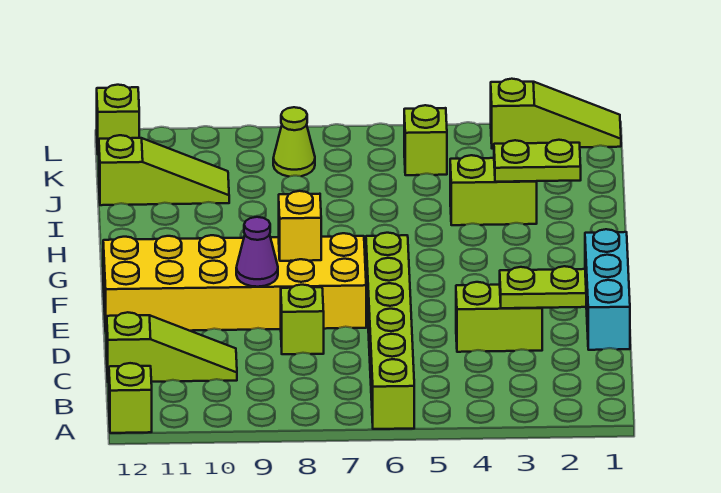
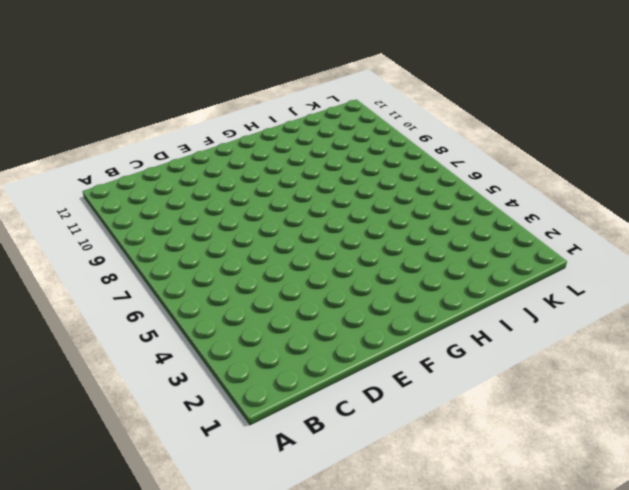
none -> lime brick A6:F6 level 1
none -> lime brick A12 level 1
none -> lime slope C10:C12 level 1 top 12

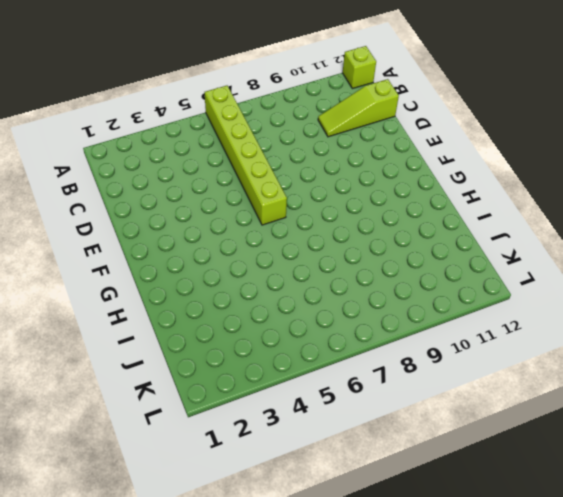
none -> cyan brick D1:F1 level 1
none -> lime brick D3:D4 level 1
none -> lime brick D8 level 1

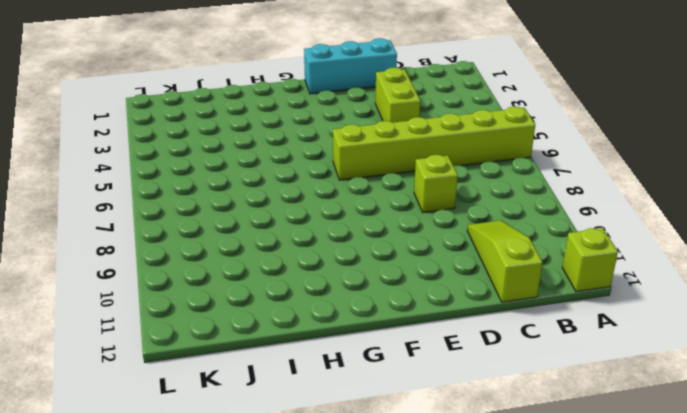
none -> yellow brick E7:F12 level 1
none -> lime brick I3:I4 level 1
none -> lime slope J10:J12 level 1 top 12

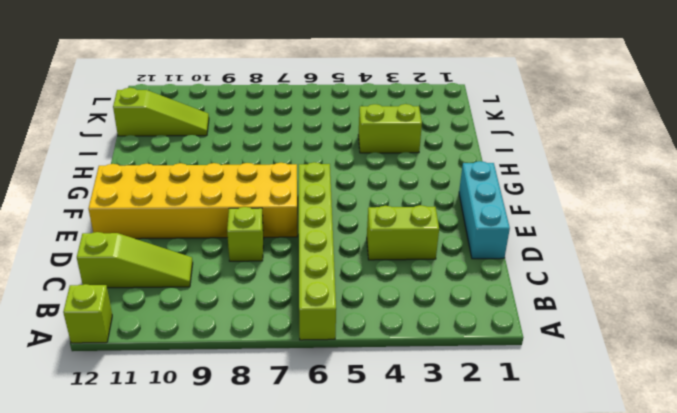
none -> lime brick K5 level 1
none -> lime cone K8 level 1
none -> lime slope L1:L3 level 1 top 3

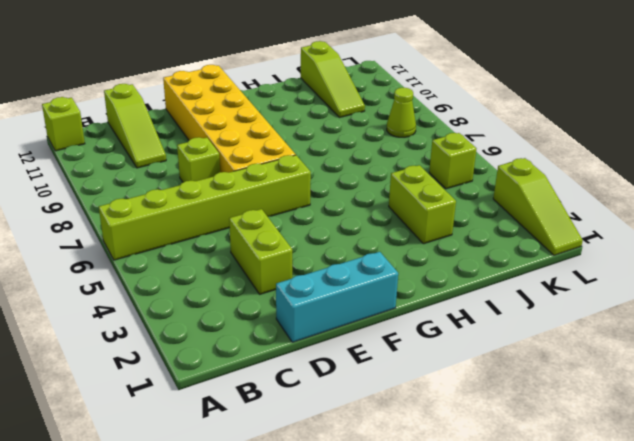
none -> lime brick L12 level 1
none -> lime plate D2:D3 level 2
none -> purple cone E9 level 2

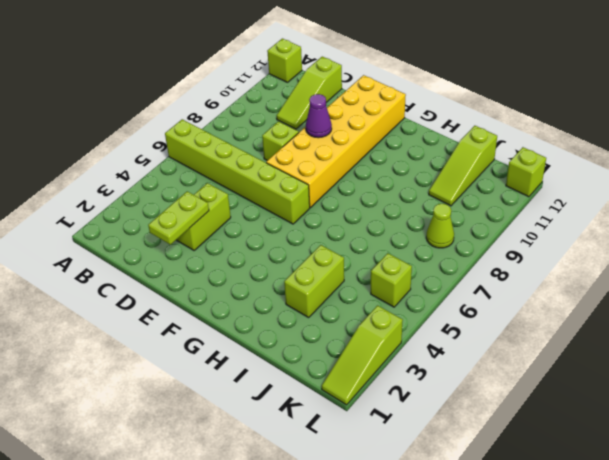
none -> cyan brick D1:F1 level 1
none -> yellow brick F8 level 2
none -> lime plate I2:I3 level 2

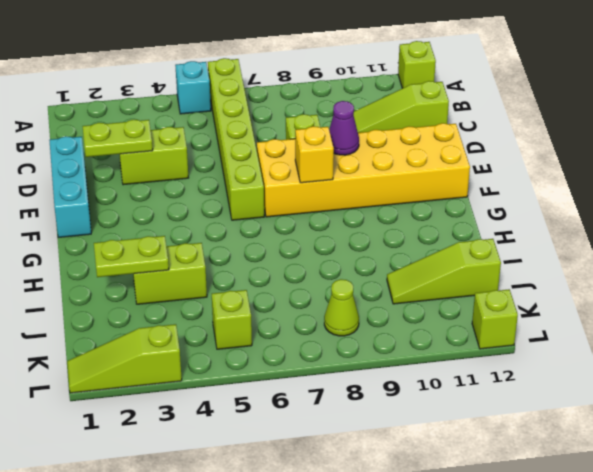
cyan brick A5 level 1 -> none

